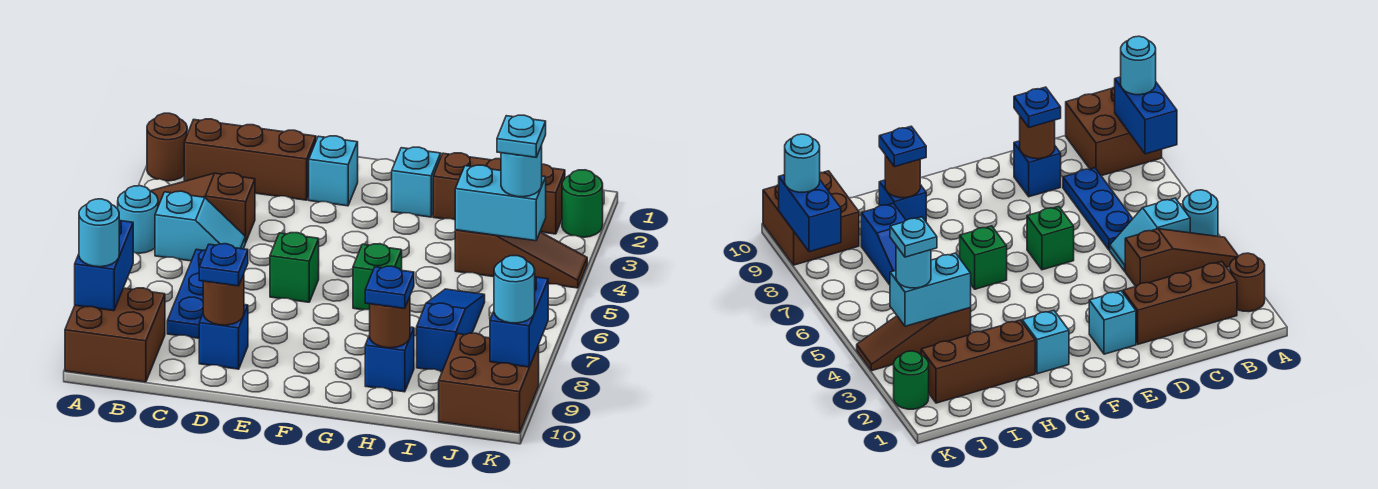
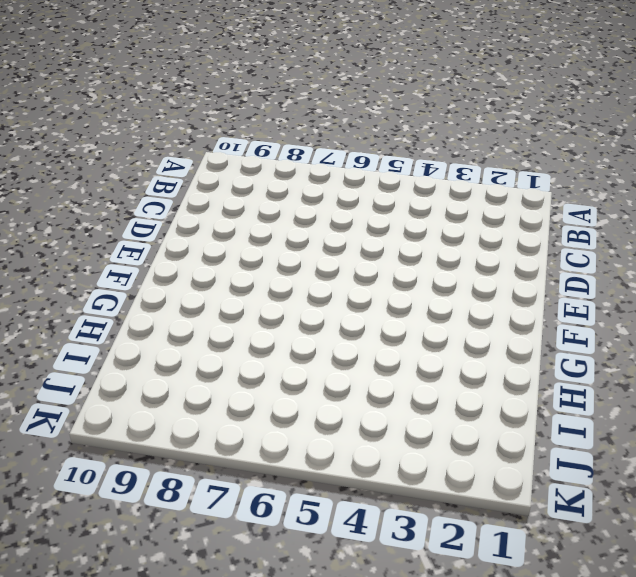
none -> brown round brick A2 level 1
none -> brown slope A4:C4 level 1 top C
none -> cyan round brick A5 level 1

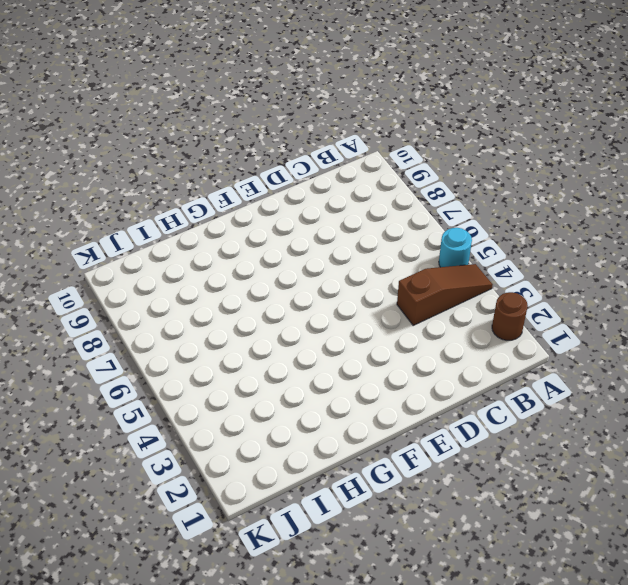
none -> brown brick A9:B10 level 1
none -> brown brick B2:D2 level 1
none -> cyan slope B5:C5 level 1 top B

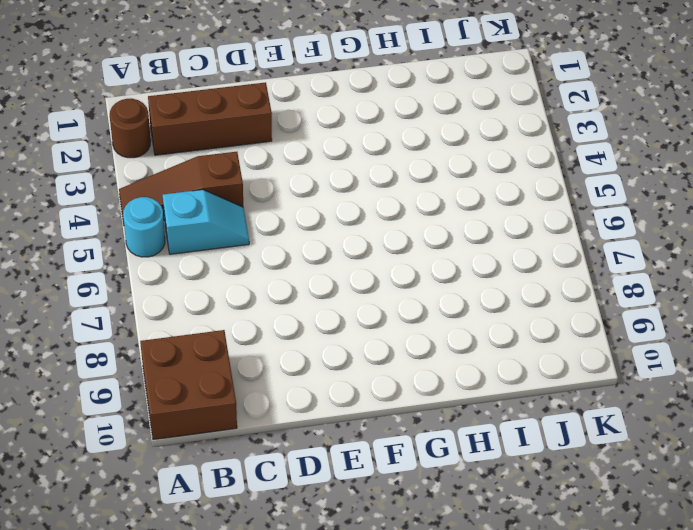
none -> blue plate C6:C8 level 1
none -> blue brick D9 level 1
none -> cyan brick E2 level 1

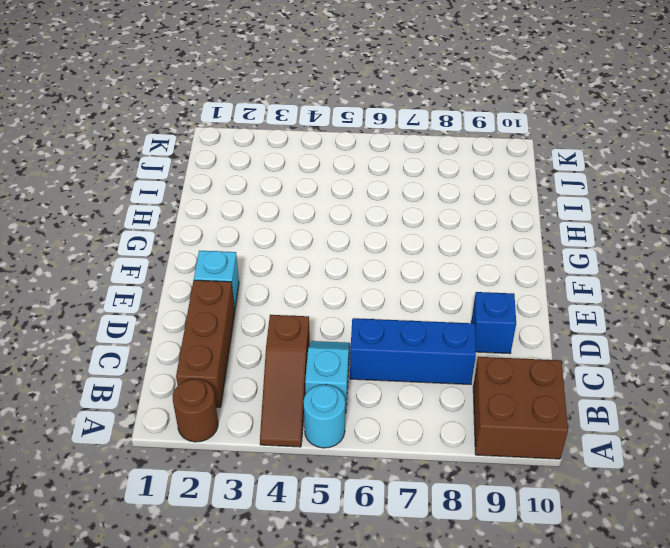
blue brick C6:C8 level 1 -> blue plate C6:C8 level 1
none -> green brick E6 level 1
none -> cyan brick G2 level 1
none -> green brick G6 level 1

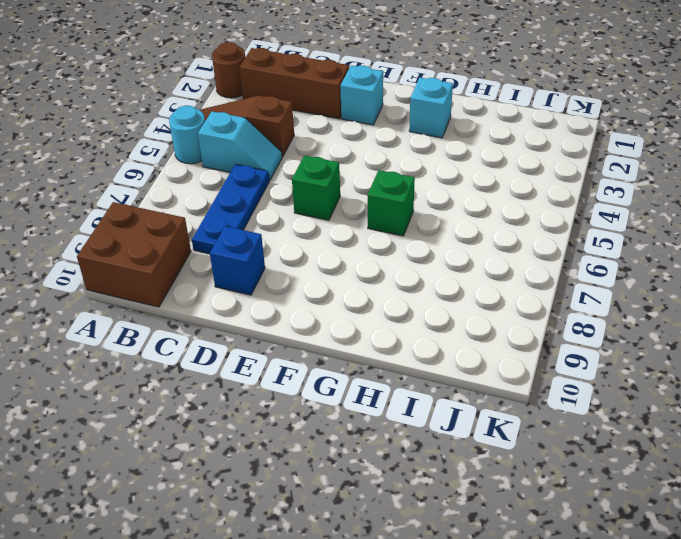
none -> brown brick H2:J2 level 1
none -> blue brick H9 level 1
none -> brown slope I4:K4 level 1 top I

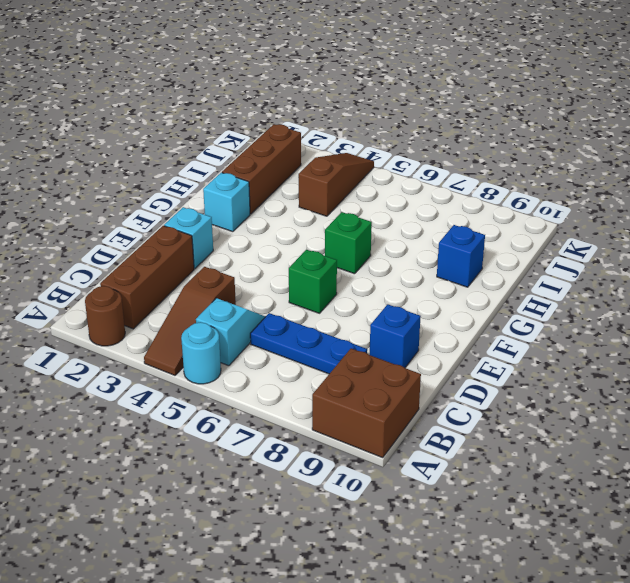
none -> blue slope I6:I8 level 1 top 8
none -> brown brick J9:K10 level 1
none -> green round brick K2 level 1

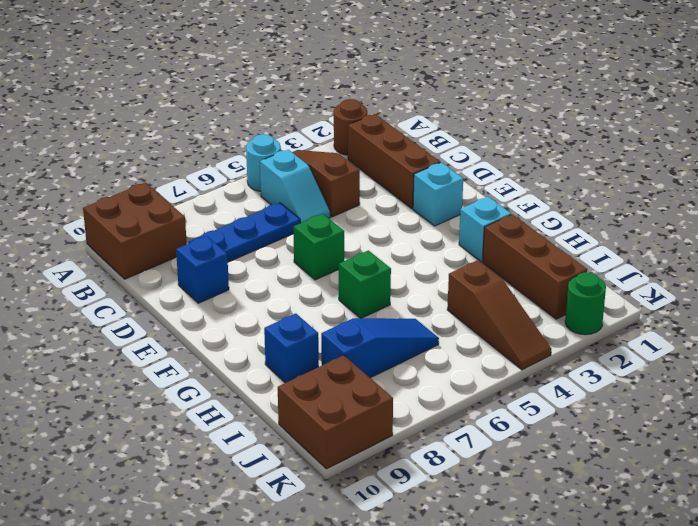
none -> blue brick A8:A9 level 2
none -> brown round brick D9 level 2
none -> brown round brick H9 level 2

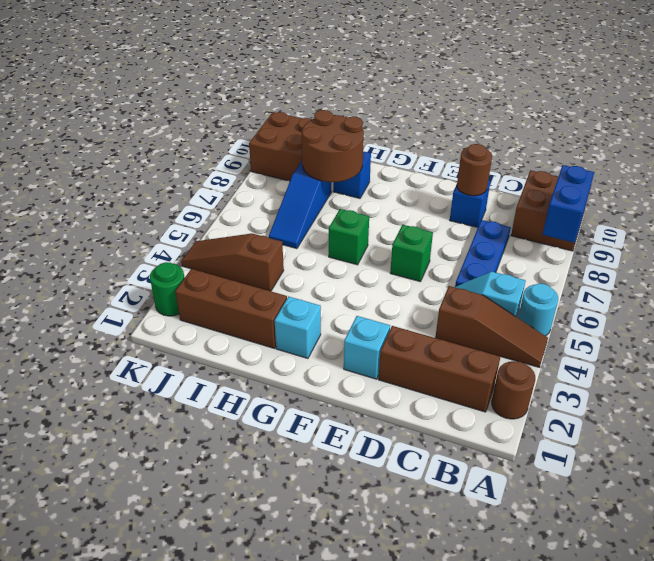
brown round brick H8:I9 level 2 -> brown round brick H9 level 2
none -> cyan brick I4:J4 level 2
none -> blue brick K8:K9 level 2
none -> cyan round brick A9 level 3

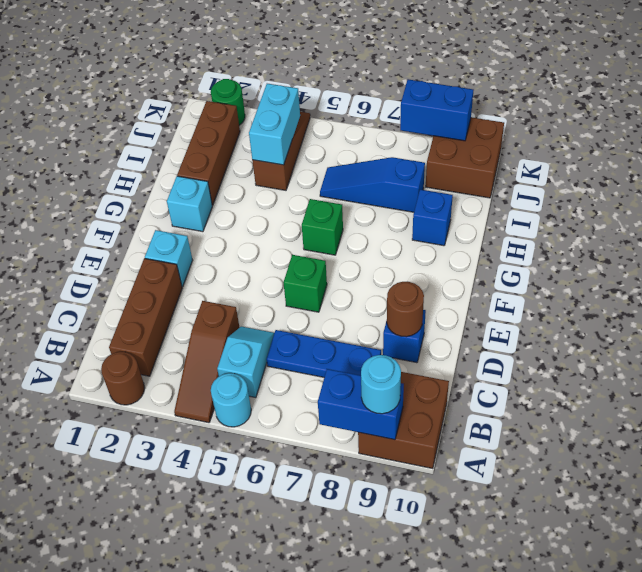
none -> brown round brick H9 level 2
none -> blue plate D9 level 3
none -> blue plate H9 level 3

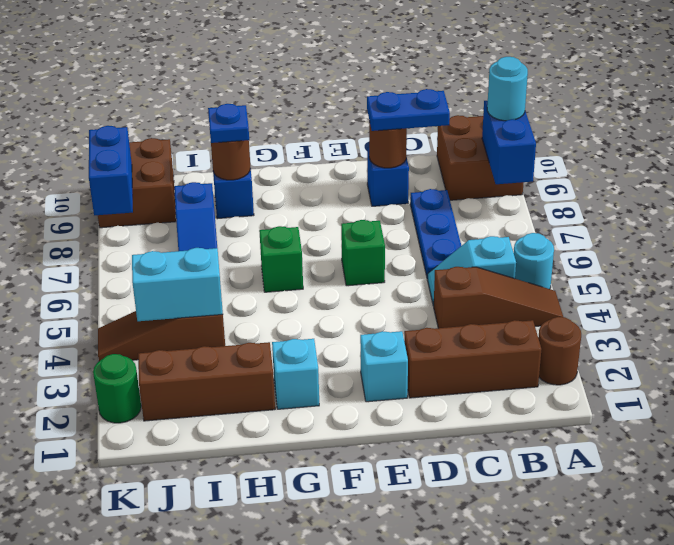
blue plate C9:D9 level 3 -> blue plate D9 level 3
none -> cyan round brick J4 level 3
none -> cyan round brick K9 level 3
none -> cyan plate J4 level 4

